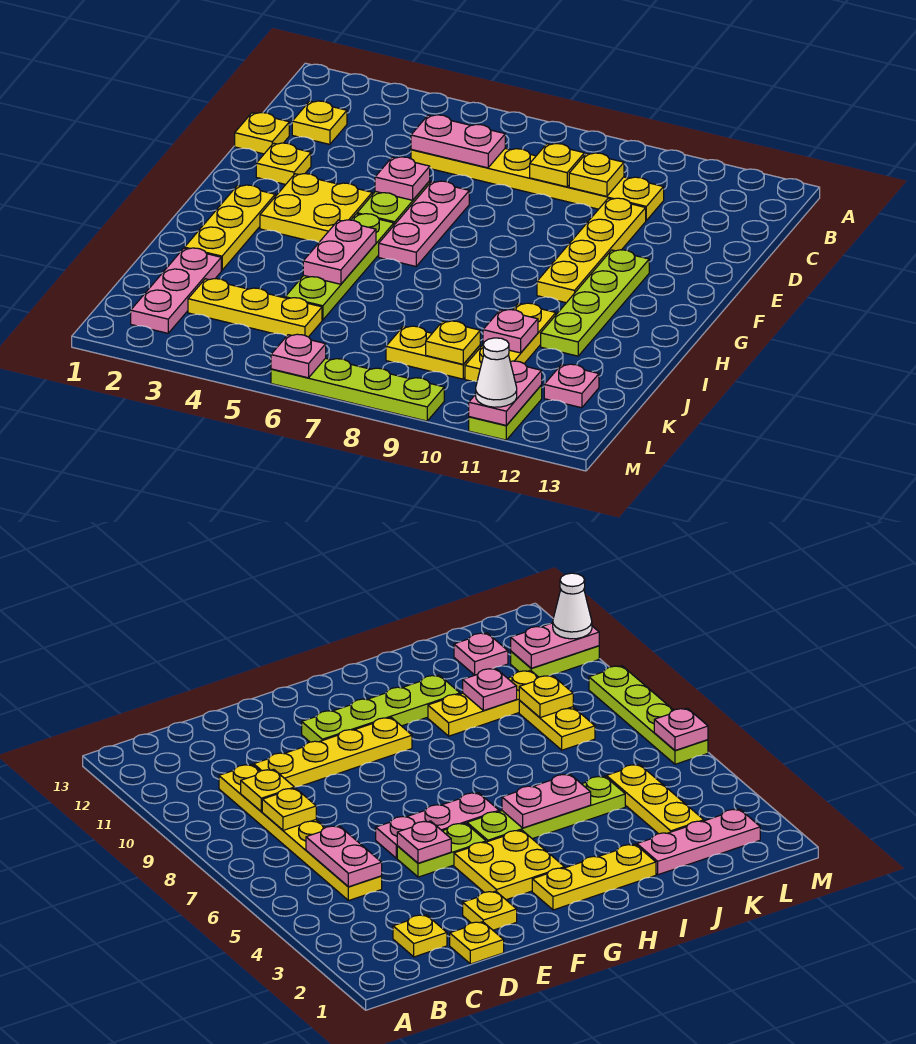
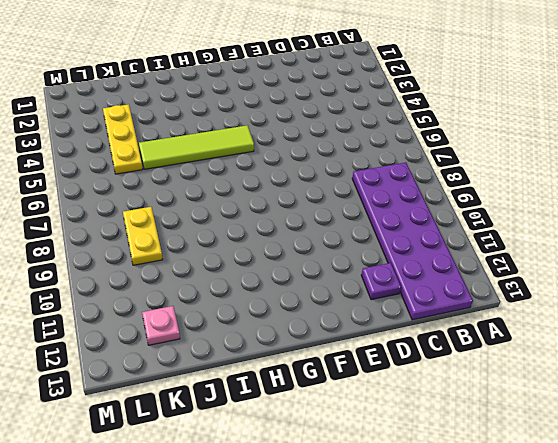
purple plate B8:C13 level 1 -> yellow plate C5:C10 level 1
purple plate D12 level 1 -> none
lime tile G5:J5 level 1 -> lime plate G5:J5 level 1
none -> yellow plate C2 level 1
none -> yellow plate D1 level 1
none -> yellow plate D10:G10 level 1

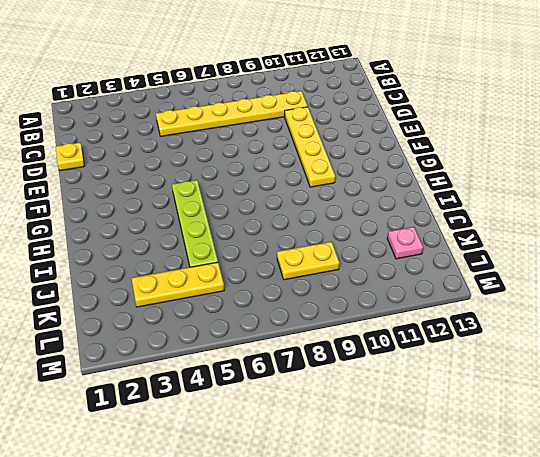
none -> yellow plate C2 level 1
none -> yellow plate E2 level 1
none -> lime plate E5:F5 level 1

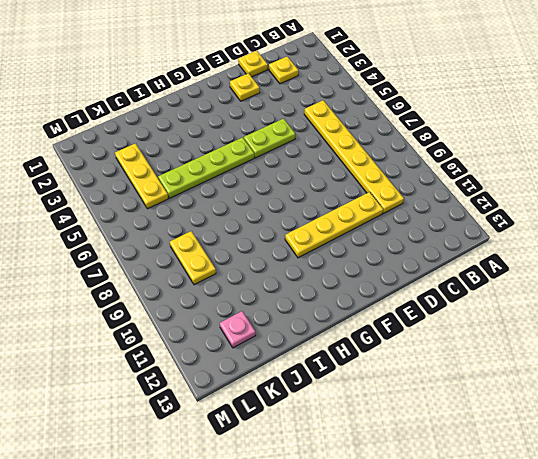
none -> pink plate E6:G6 level 1
none -> yellow plate F3:G4 level 1
none -> lime plate F11:I11 level 1

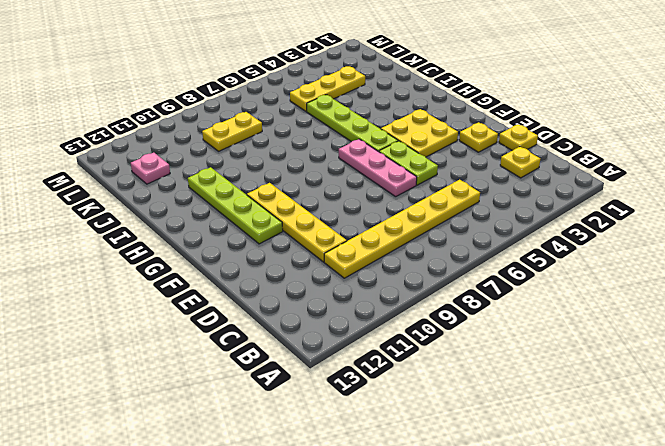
none -> yellow plate G2:I2 level 1
none -> yellow plate I10:K10 level 1
none -> pink plate J2:L2 level 1

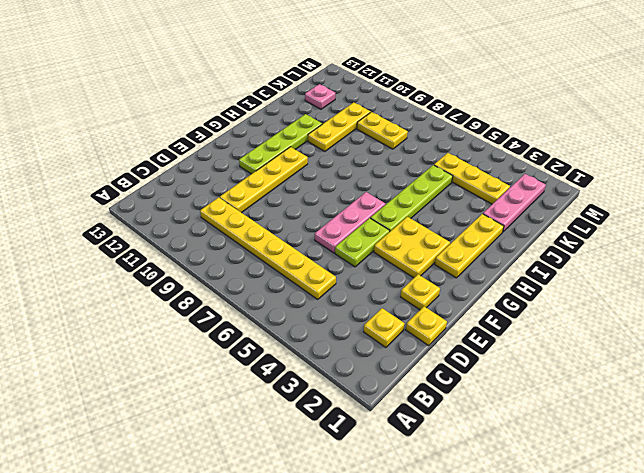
none -> lime plate L11:M11 level 1
none -> lime plate M6:M9 level 1
none -> pink plate C5:C6 level 2

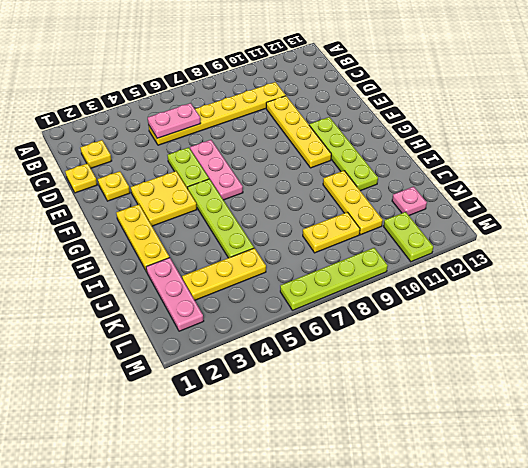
none -> yellow plate C8 level 2
none -> yellow plate C9 level 2
none -> pink plate E5 level 2

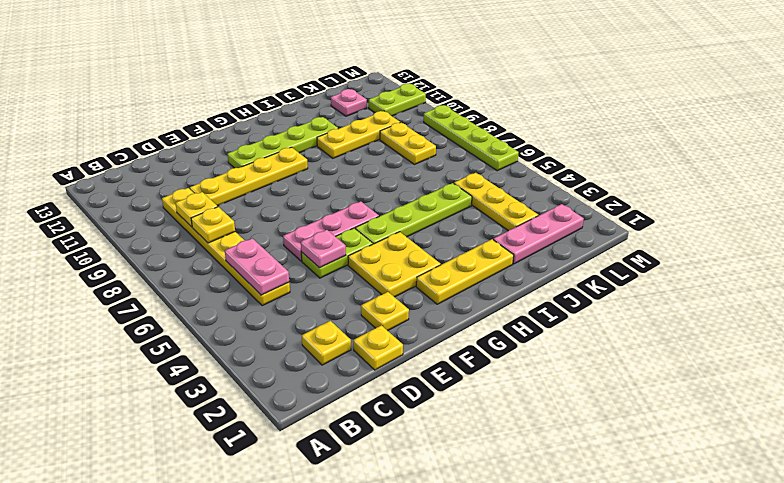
none -> pink plate H5:I5 level 2
none -> pink plate J10 level 2
none -> yellow plate K9 level 2

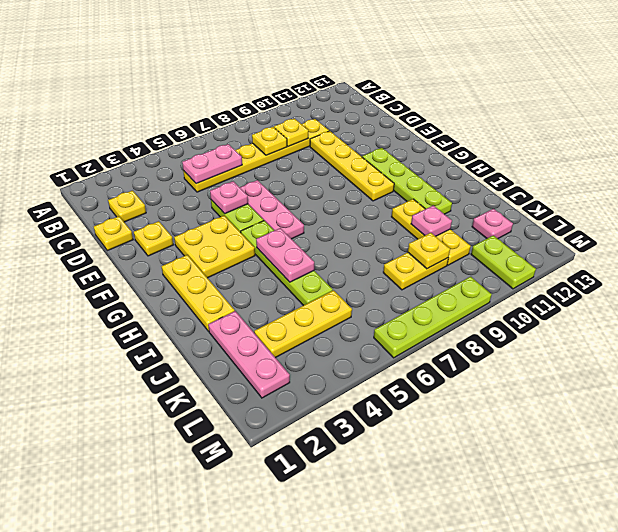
none -> pink plate L11:M11 level 2
none -> pink plate M6 level 2
none -> white cone M11 level 3

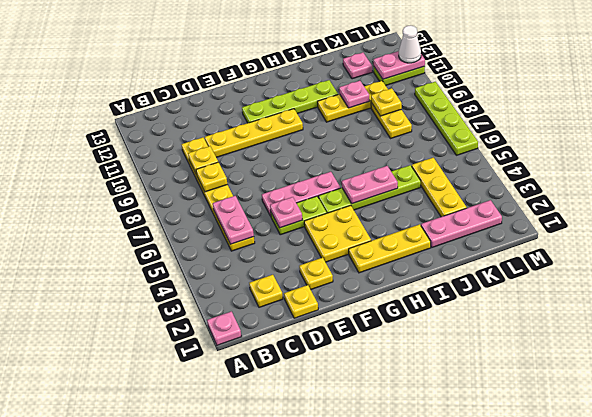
pink plate A1 level 1 -> pink plate M6 level 2

